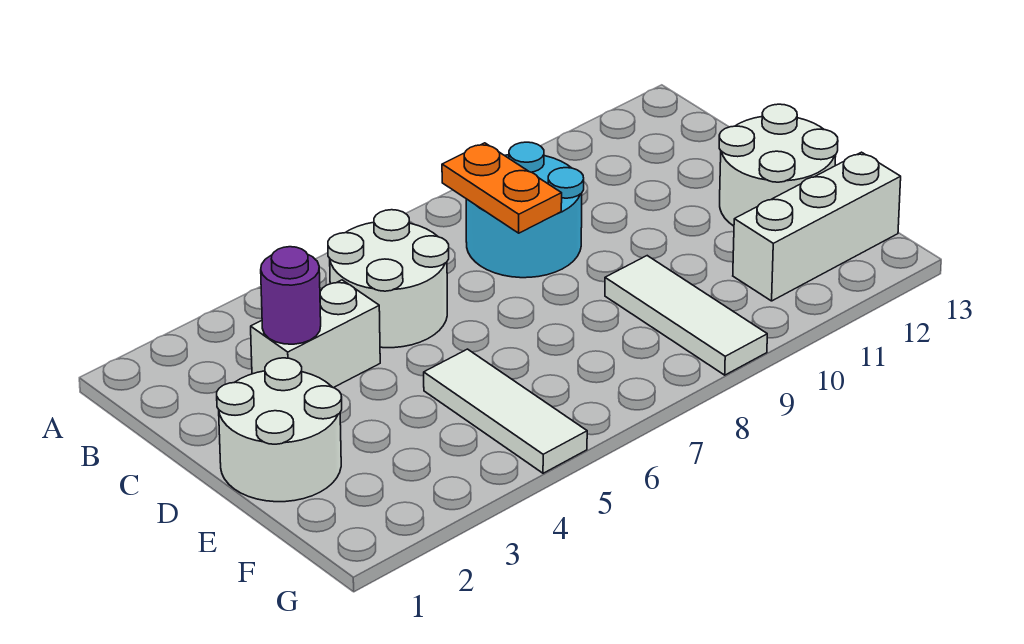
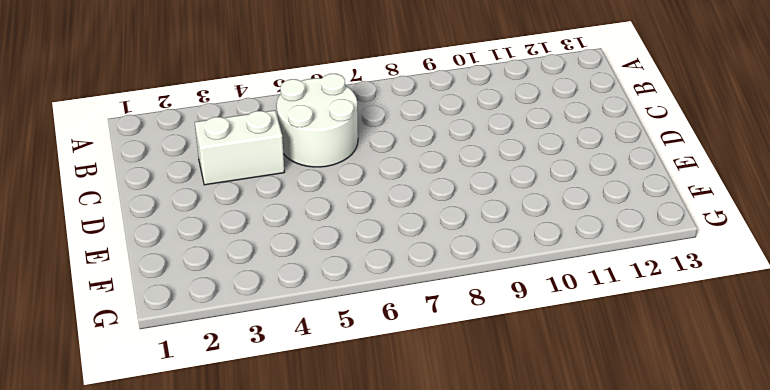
none -> cyan round brick B8:C9 level 1
none -> white round brick D1:E2 level 1

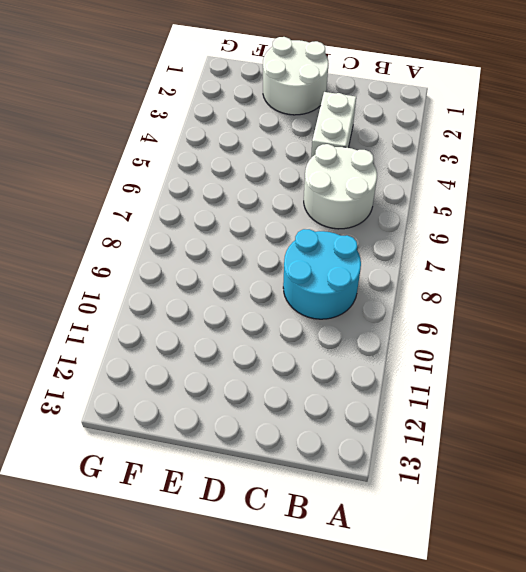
none -> white round brick D12:E13 level 1
none -> white tile E5:G5 level 1

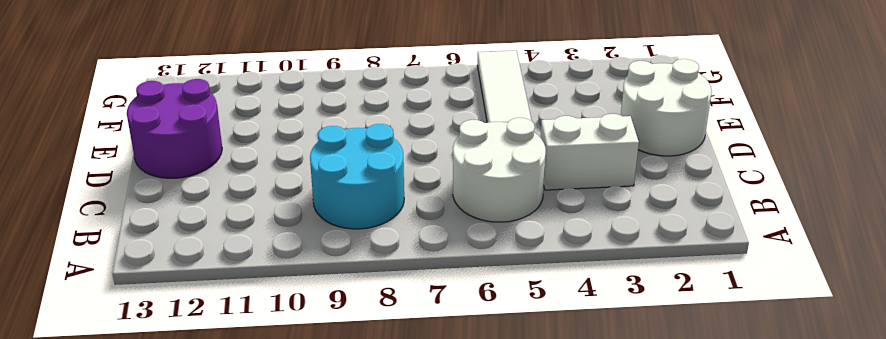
purple round brick D12:E13 level 1 -> white round brick D12:E13 level 1
none -> white tile E9:G9 level 1
none -> white brick F11:F13 level 1

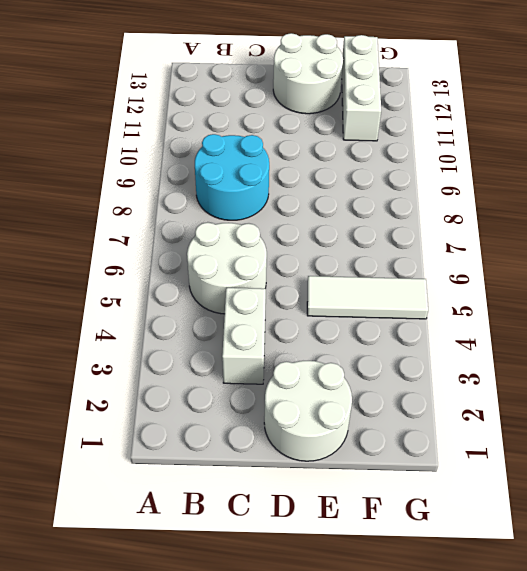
none -> white tile E9:G9 level 1
none -> orange plate B8:C8 level 2

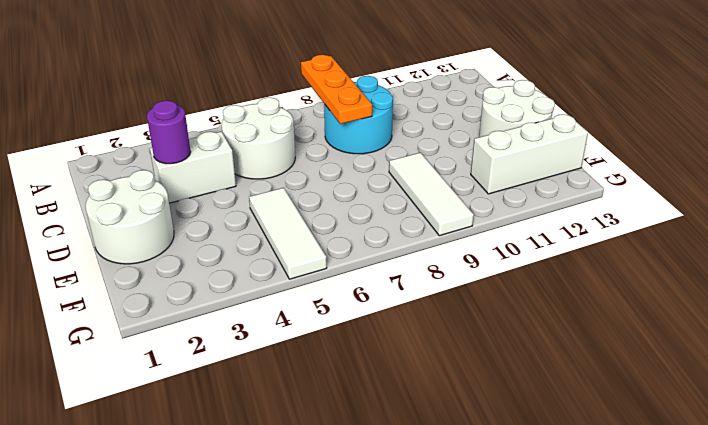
orange plate A8:C8 level 2 -> orange plate B8:C8 level 2

